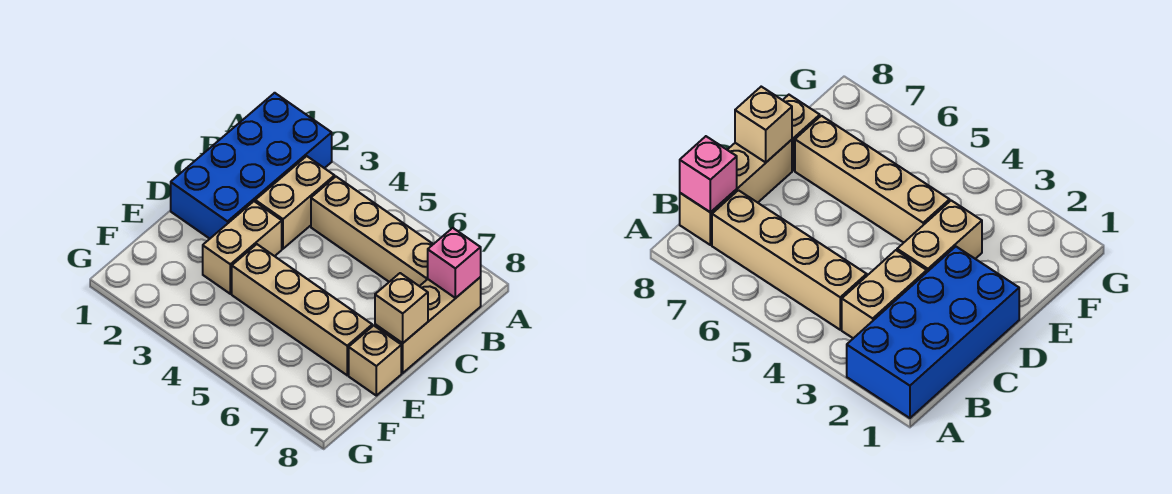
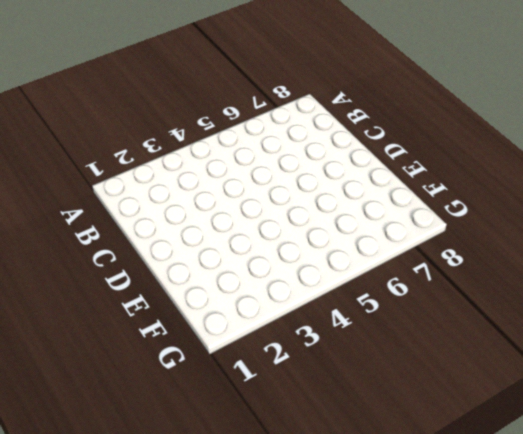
none -> blue brick A1:D2 level 1
none -> tan brick B3:C3 level 1

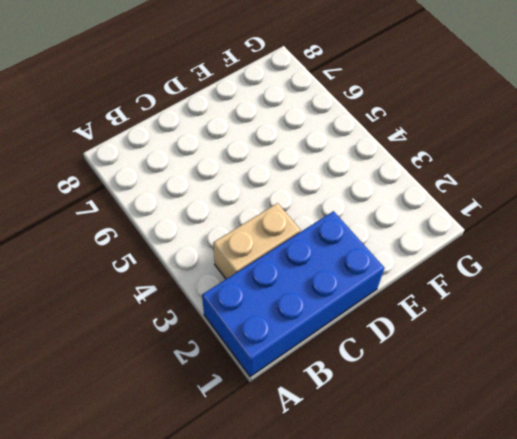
none -> tan brick B4:B7 level 1
none -> tan brick B8:D8 level 1

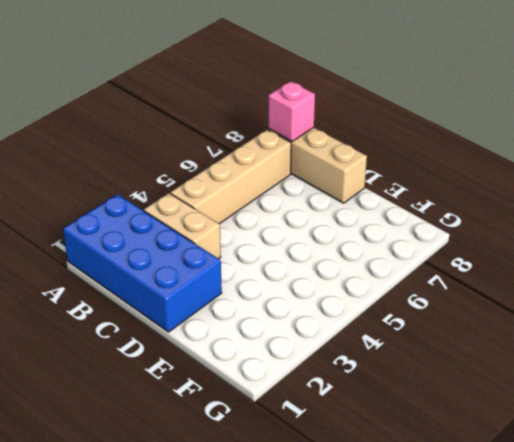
none -> tan brick D3:E3 level 1
none -> tan brick E4:E7 level 1

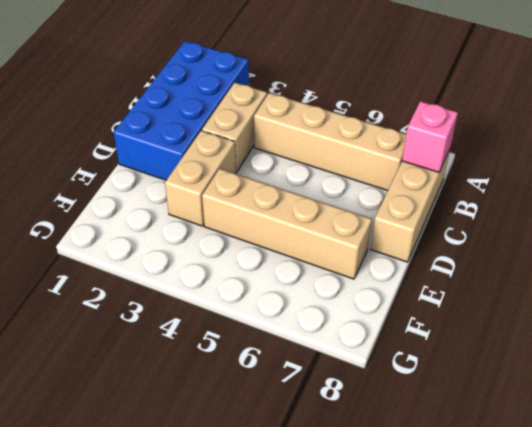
none -> tan brick E8 level 1
none -> tan brick D8 level 2

